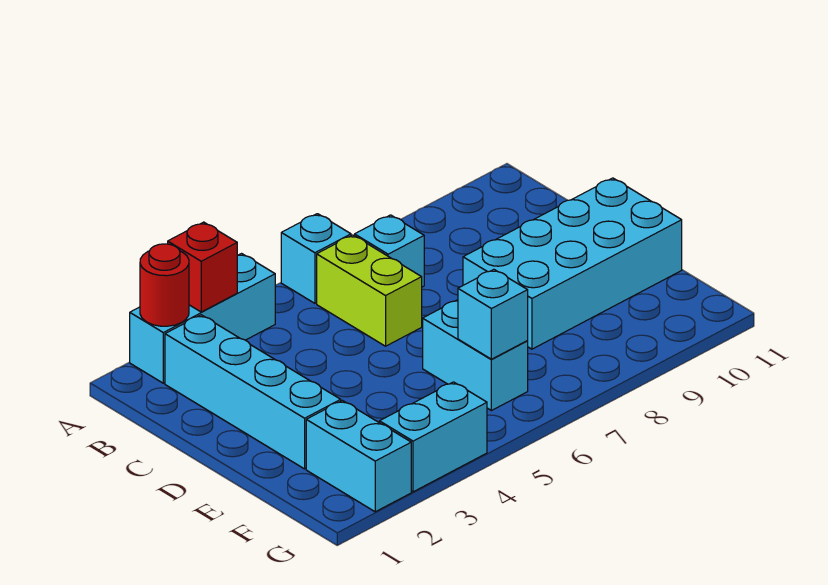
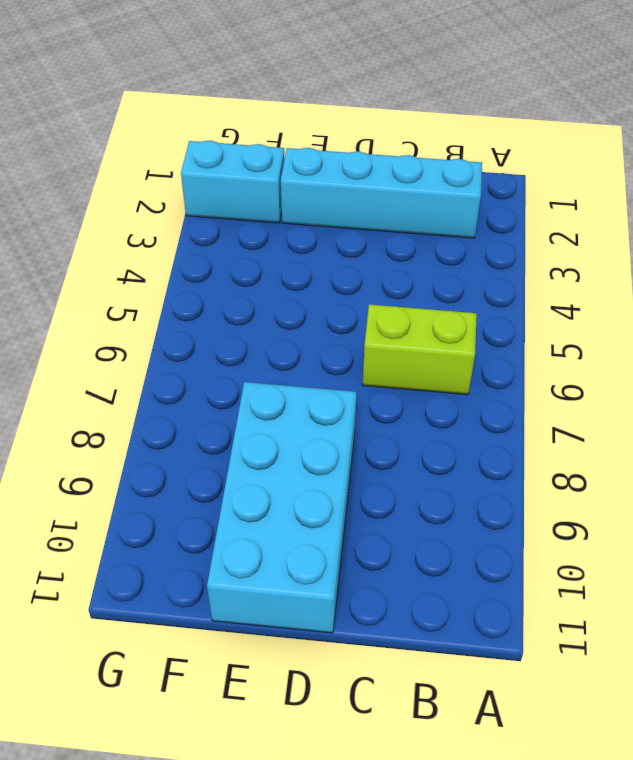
none -> cyan brick A2:A4 level 1
none -> cyan brick A6 level 1
none -> cyan brick B7 level 1

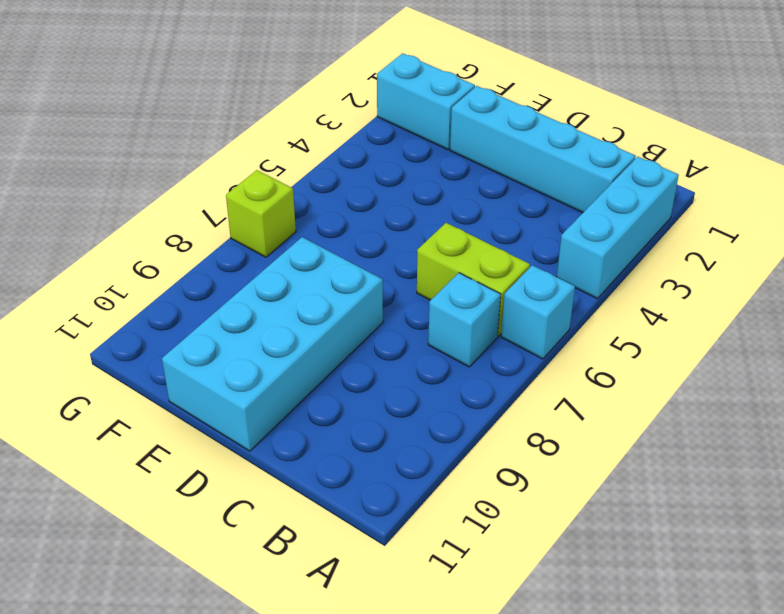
lime brick G7 level 1 -> none
none -> cyan brick E6:F6 level 1
none -> cyan brick G3:G4 level 1
none -> red round brick A2 level 2

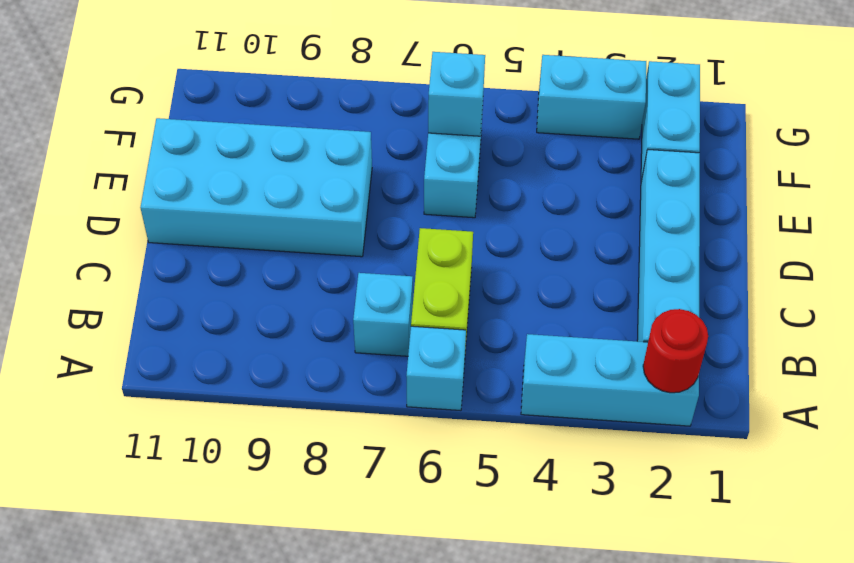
none -> red brick A3 level 2

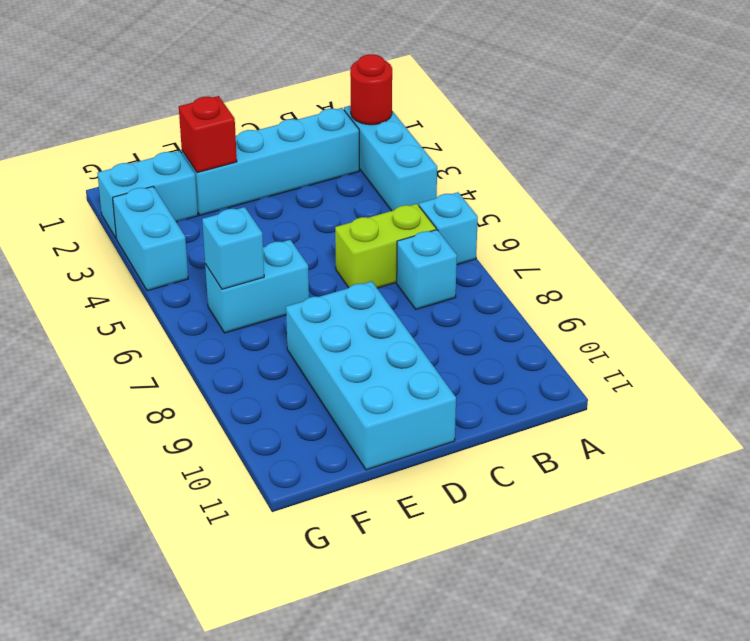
red brick E2 level 2 -> red brick A3 level 2

